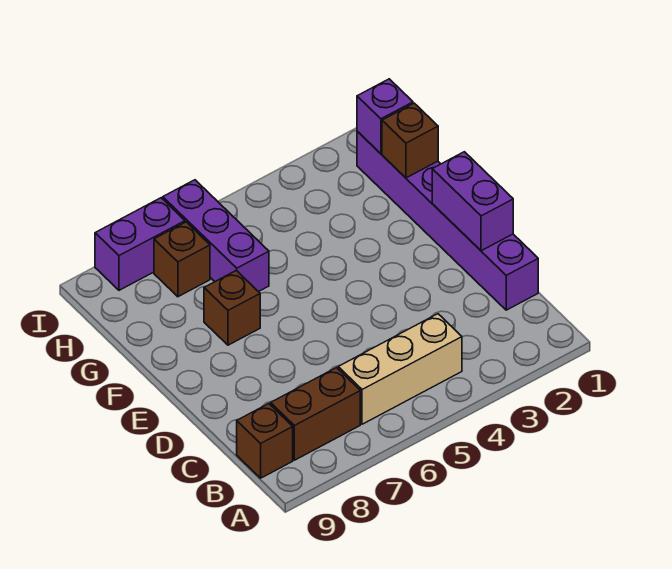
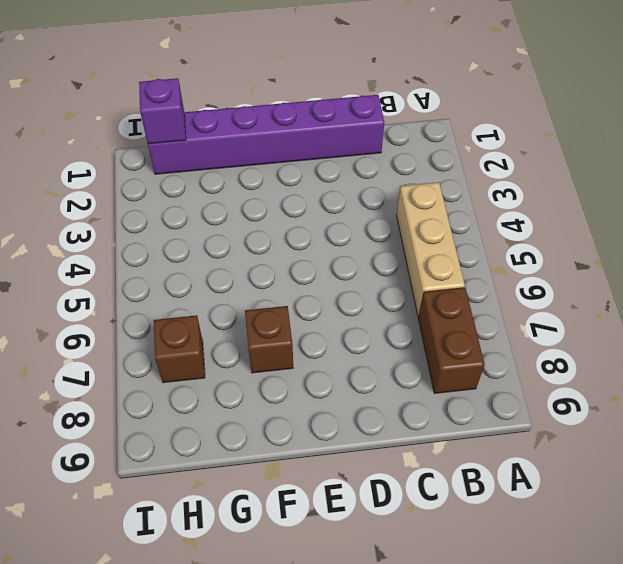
none -> brown brick B9 level 1
none -> purple brick G6:I6 level 1

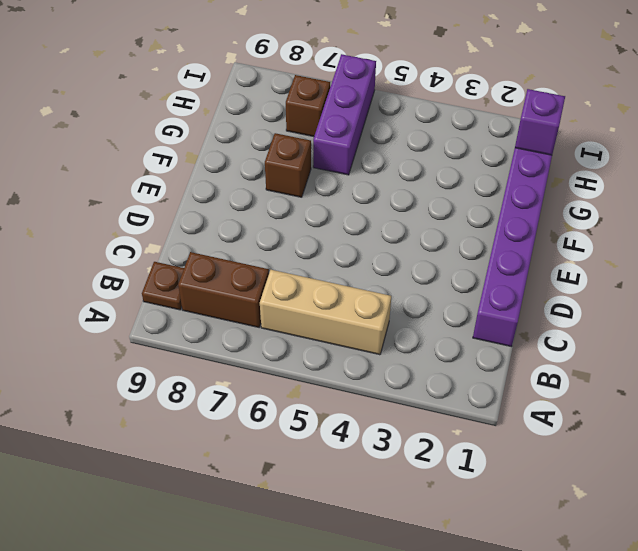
brown plate B9 level 1 -> brown brick B9 level 1
none -> purple brick I7:I8 level 1
none -> purple brick D1:E1 level 2

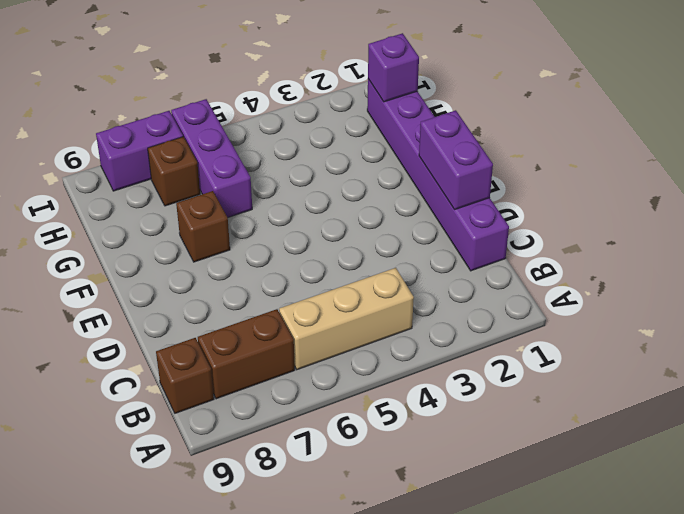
none -> brown brick G1 level 2

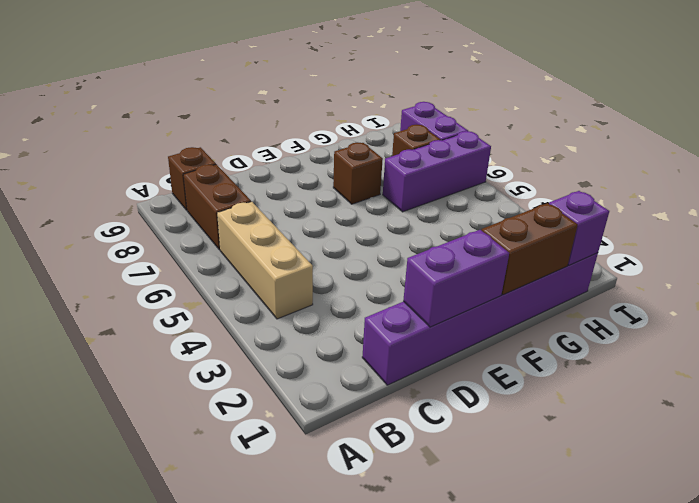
brown brick F1:G1 level 2 -> brown brick G1 level 2

